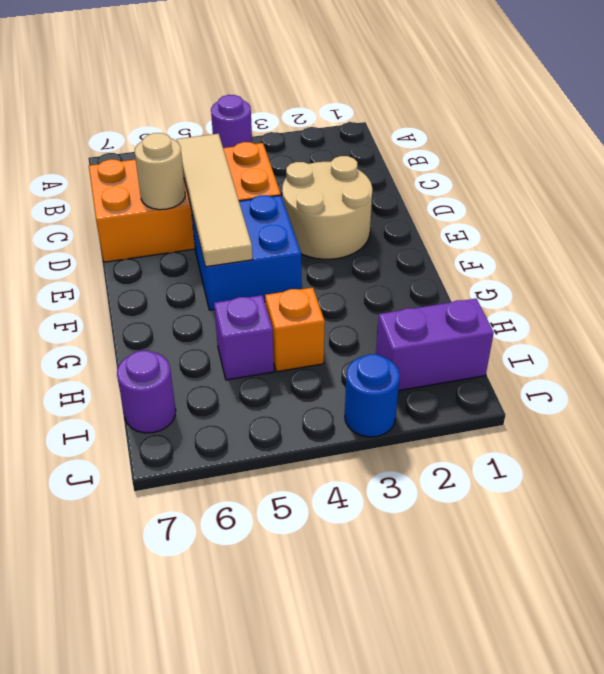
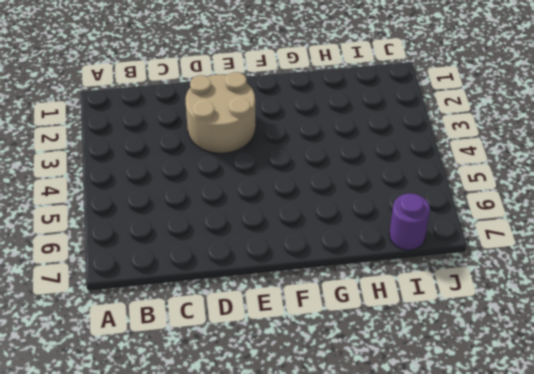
none -> purple round brick A4 level 1
none -> orange brick C4:D7 level 1

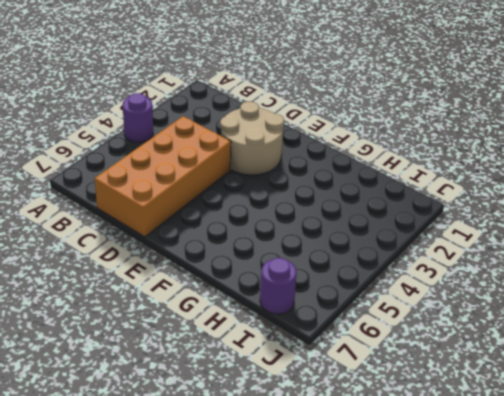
none -> blue brick E4:F5 level 1
none -> orange brick H4 level 1

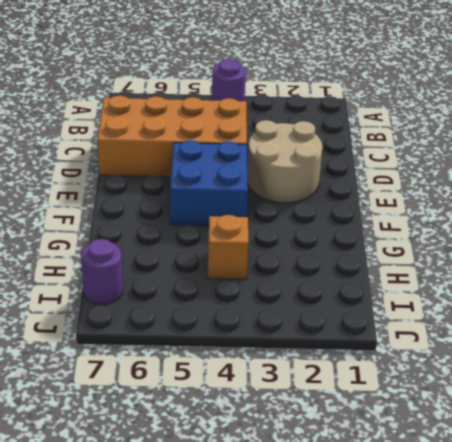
none -> purple brick H5 level 1
none -> purple brick I1:I2 level 1

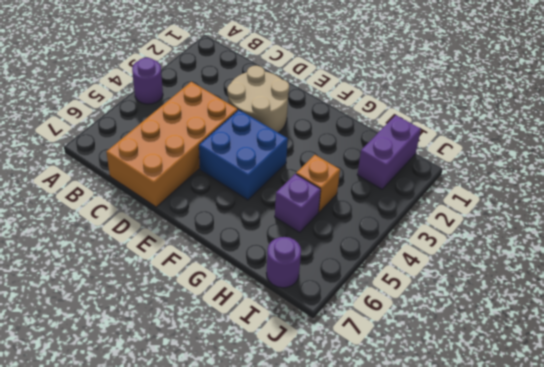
none -> blue round brick J3 level 1
none -> tan tile C5:F5 level 2

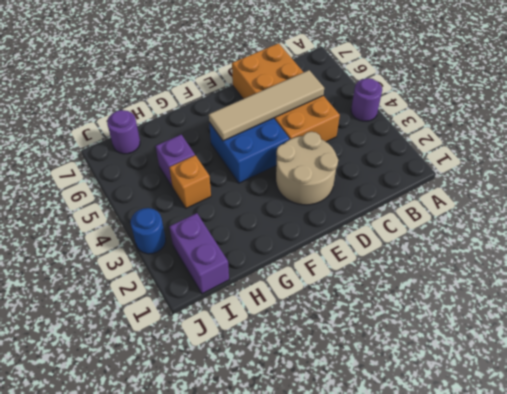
none -> tan round brick D6 level 2

